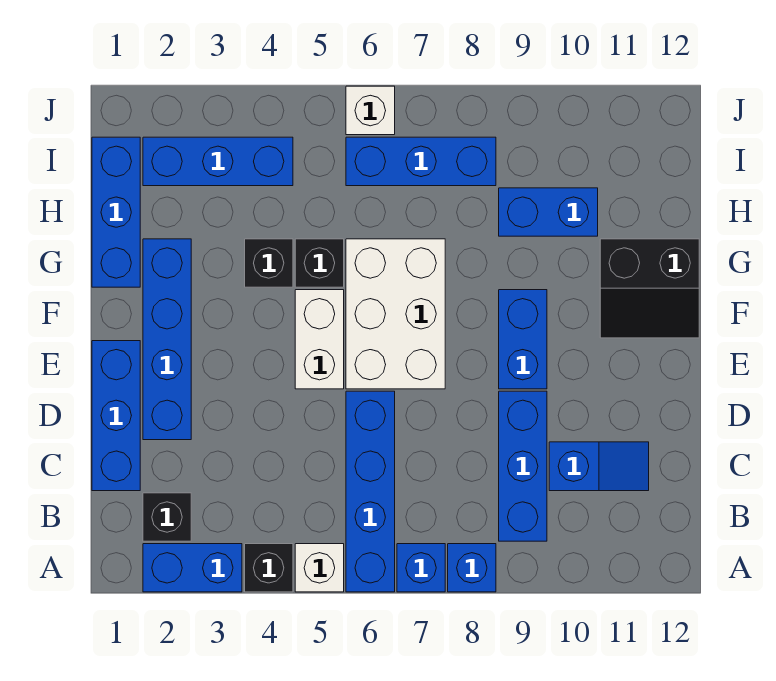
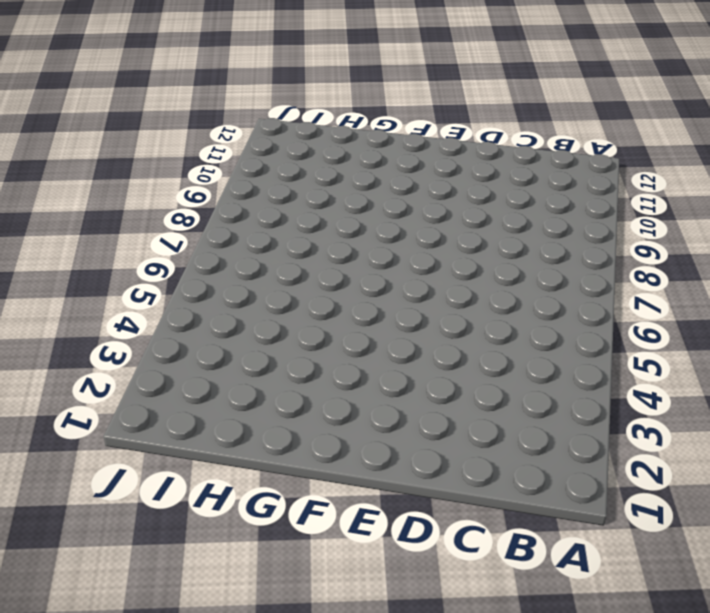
none -> blue brick A2:A3 level 1
none -> black brick A4 level 1
none -> white brick A5 level 1

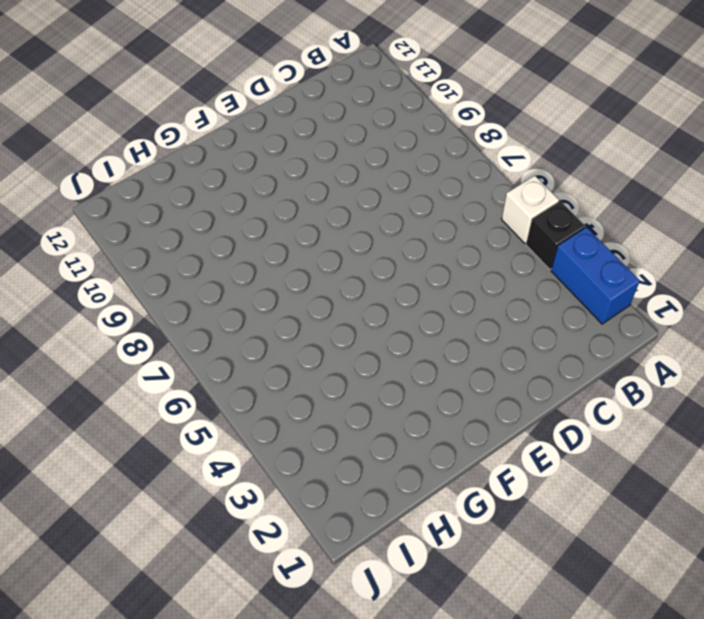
none -> blue brick A6:D6 level 1
none -> blue brick A7 level 1
none -> blue brick A8 level 1

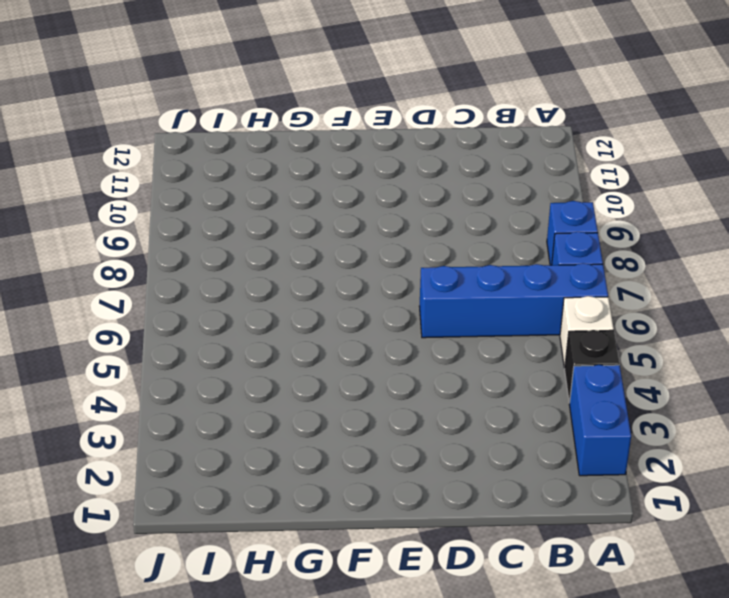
none -> black brick B2 level 1
none -> blue brick B9:D9 level 1
none -> blue brick C1:E1 level 1

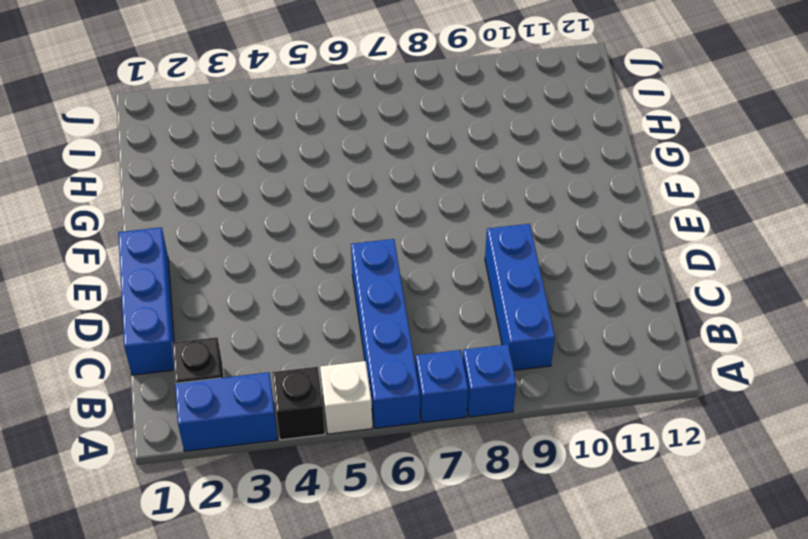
none -> blue slope C10:C11 level 1 top 10
none -> blue brick D2:G2 level 1
none -> white brick E5:F5 level 1

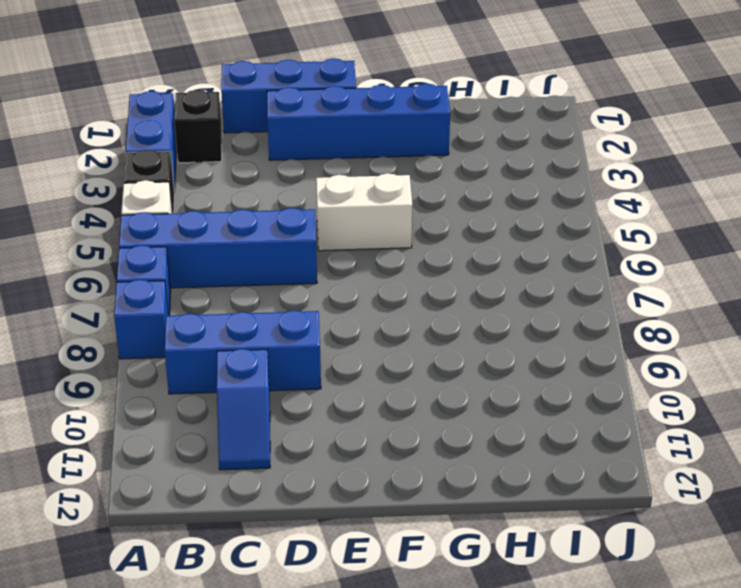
none -> white brick E6:G7 level 1
none -> blue brick E9:F9 level 1
none -> black slope F11:G12 level 1 top G

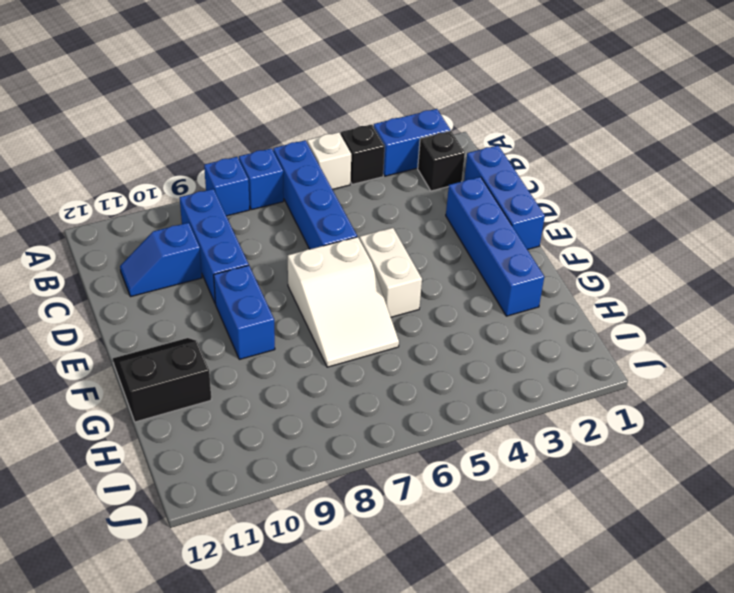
white slope E6:G7 level 1 top E -> white brick E6:G7 level 1
none -> blue brick G1:I1 level 1
none -> black brick G4 level 1
none -> black brick G5 level 1

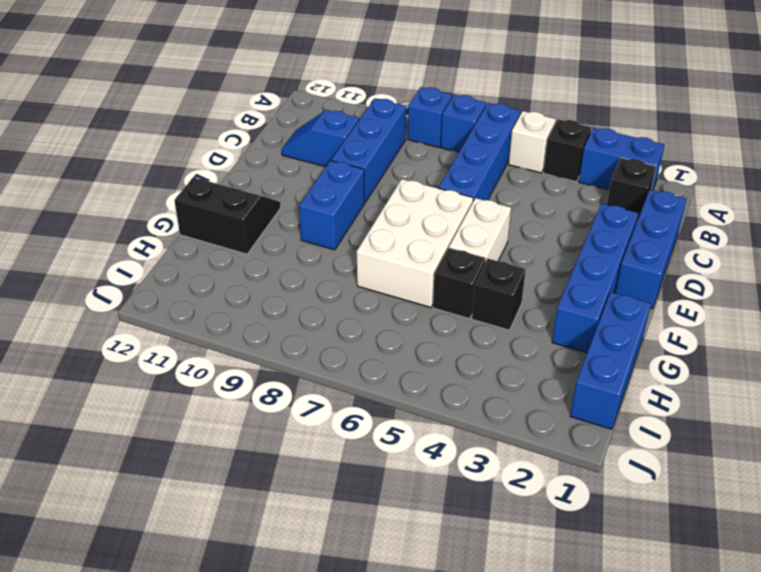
none -> blue brick H9:H10 level 1
none -> blue brick I2:I4 level 1
none -> blue brick I6:I8 level 1

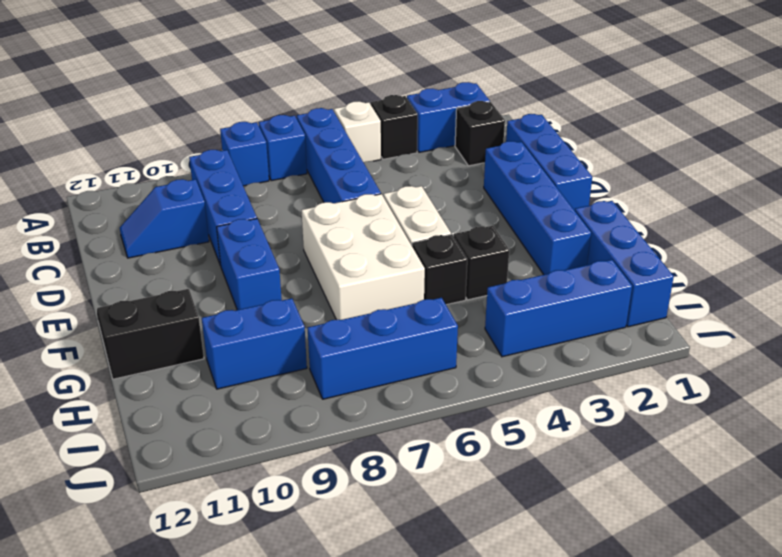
none -> white brick J6 level 1

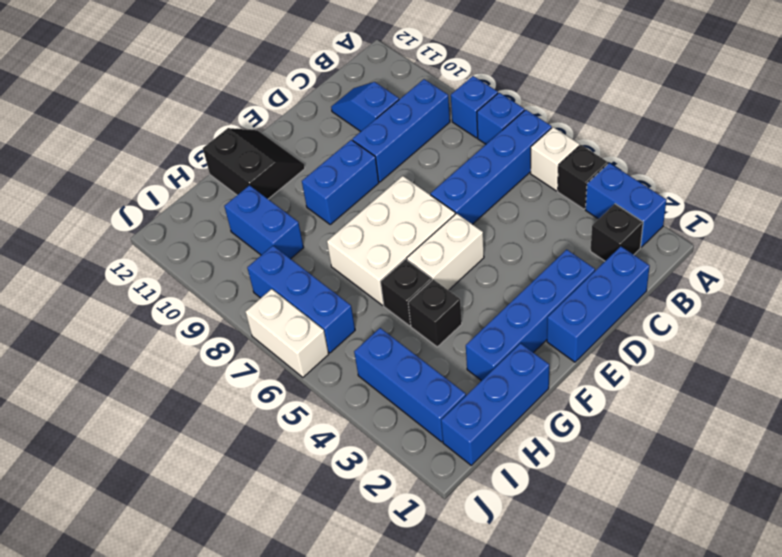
white brick J6:J7 level 1 -> white brick J6 level 1

